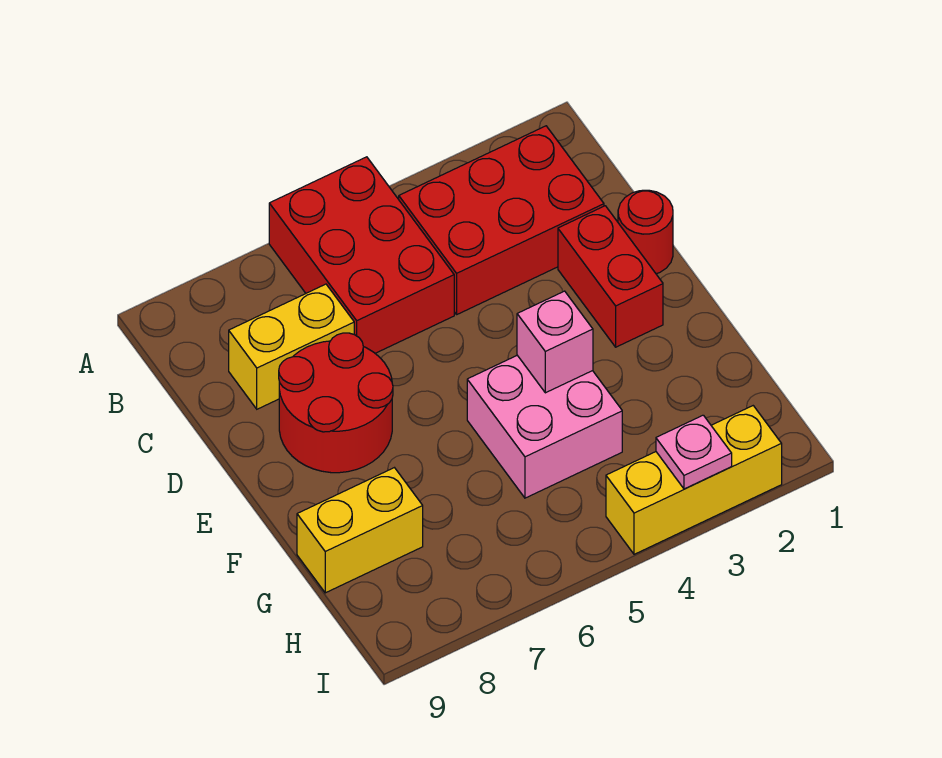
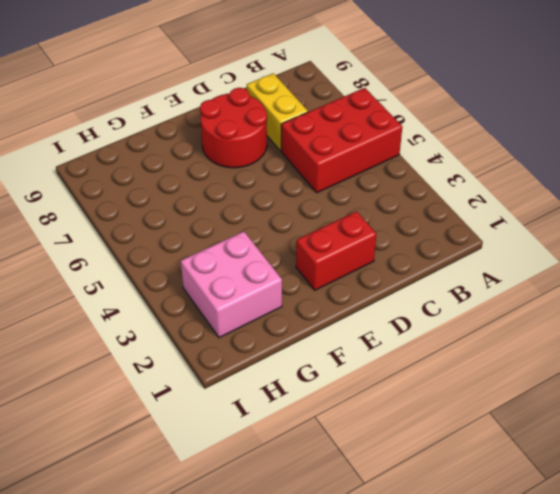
pink brick G2:H3 level 1 -> pink brick F4:G5 level 1
none -> red brick B2:C4 level 1
none -> red round brick D1 level 1

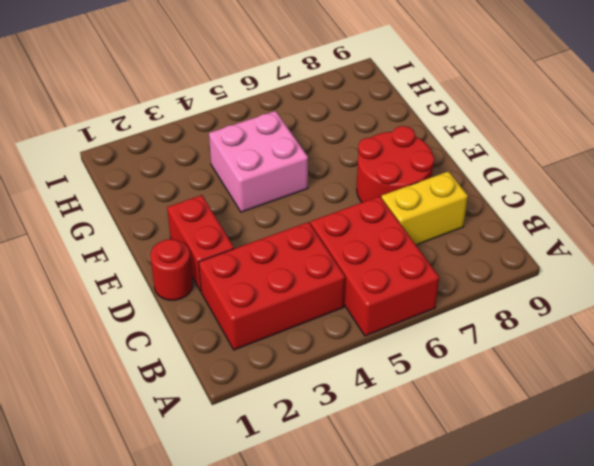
none -> yellow brick G8:G9 level 1
none -> yellow brick I2:I4 level 1

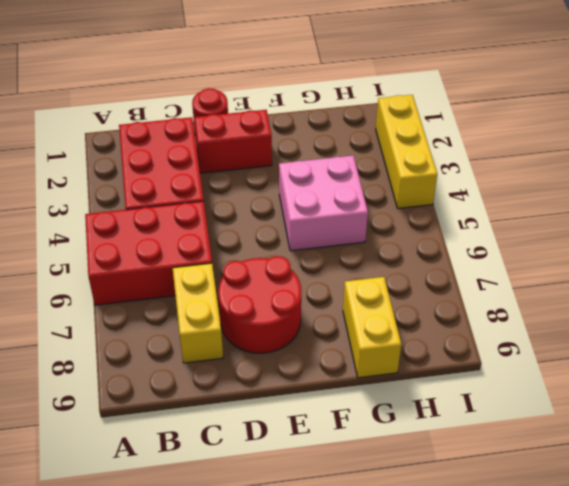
none -> pink brick F4 level 2
none -> pink plate I3 level 2

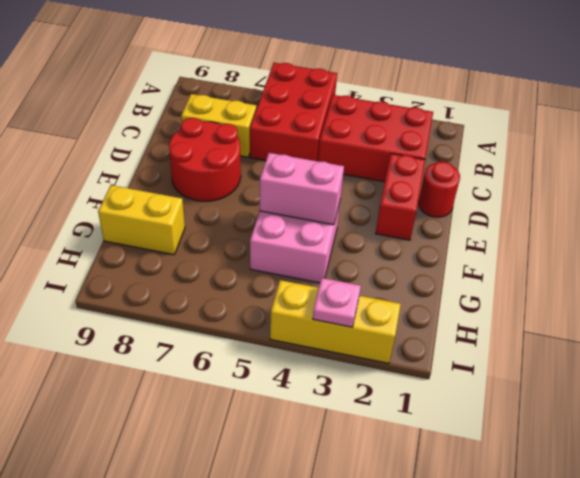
pink brick F4:F5 level 2 -> pink brick F4 level 2

